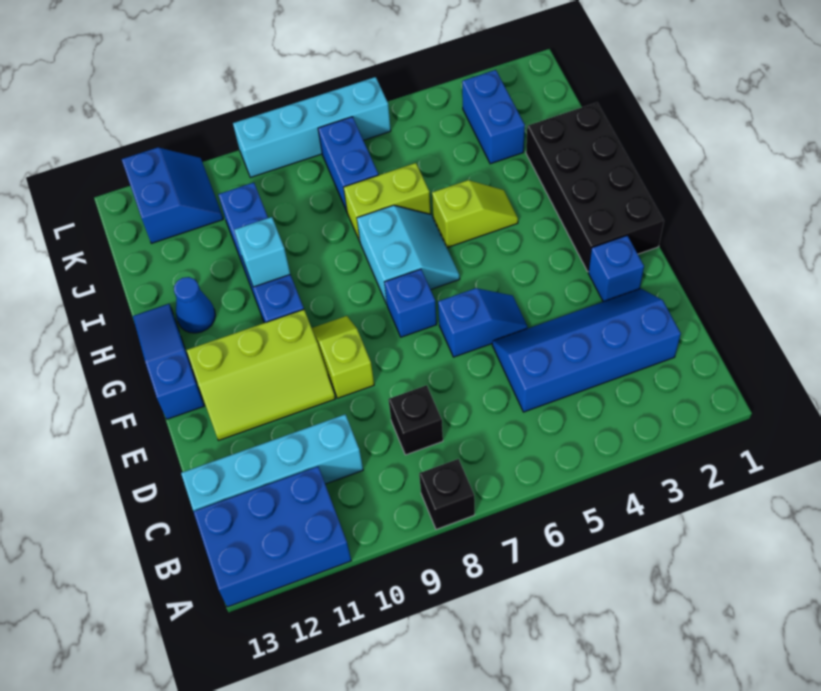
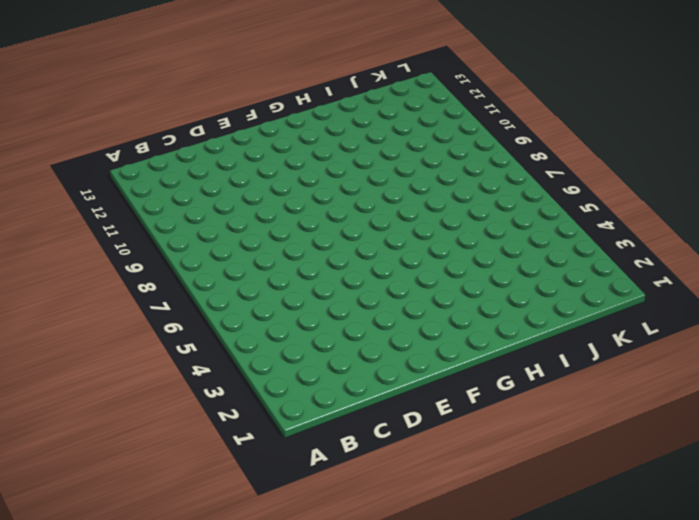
none -> black brick A8 level 1
none -> blue brick A11:B13 level 1
none -> blue slope C2:D5 level 1 top C

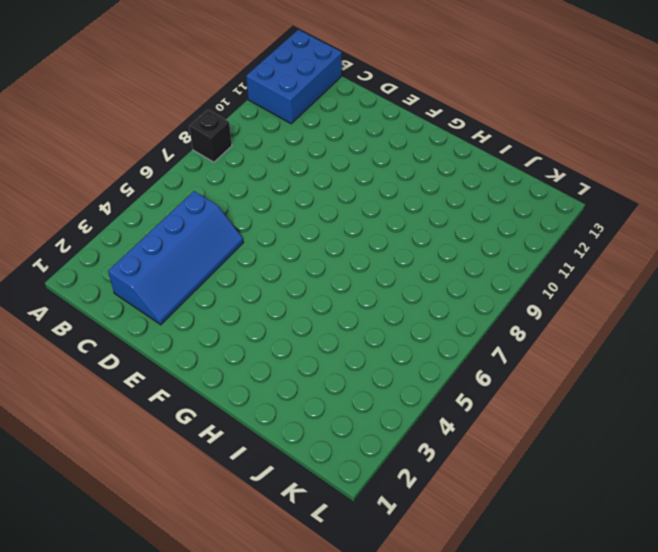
none -> black brick C8 level 1
none -> cyan brick C10:C13 level 1
none -> blue brick E2 level 1

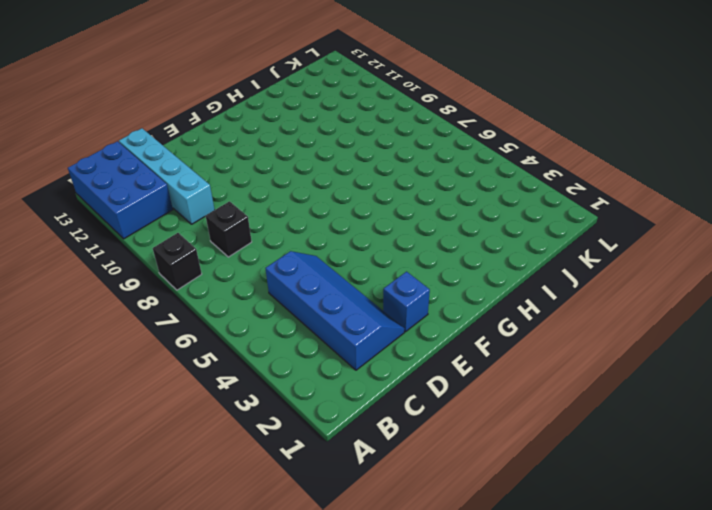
none -> blue slope E5:E6 level 1 top 6
none -> lime slope E9:F9 level 1 top E
none -> lime slope E10:F12 level 1 top F

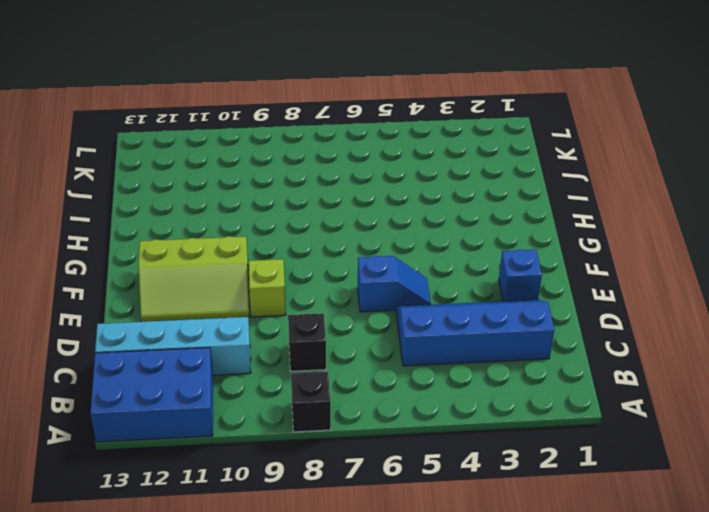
none -> black brick F1:I2 level 1
none -> blue brick F7 level 1
none -> blue slope F13:H13 level 1 top F

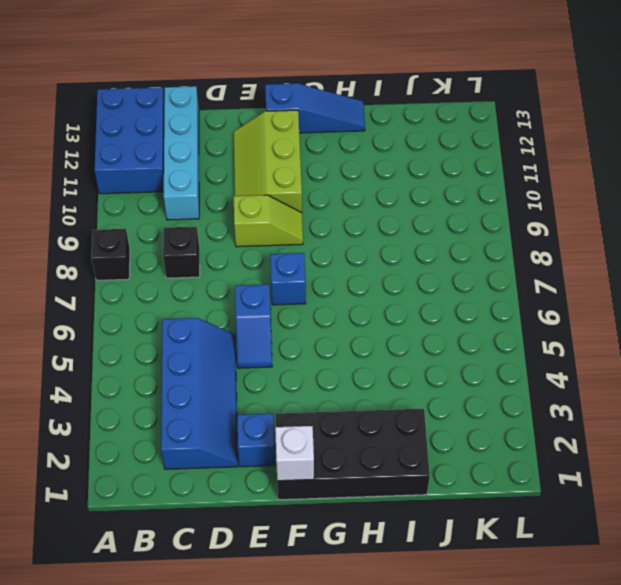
white brick F1 level 2 -> none
none -> cyan slope G6:H7 level 1 top 7
none -> blue brick G10:J10 level 1
none -> lime slope H4:H5 level 1 top 5

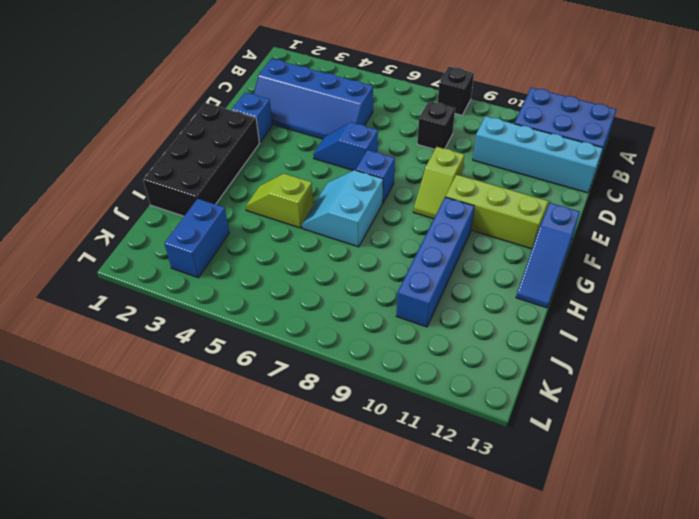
none -> blue cone H12 level 1
none -> lime brick I6:I7 level 1
none -> blue brick J7:K7 level 1

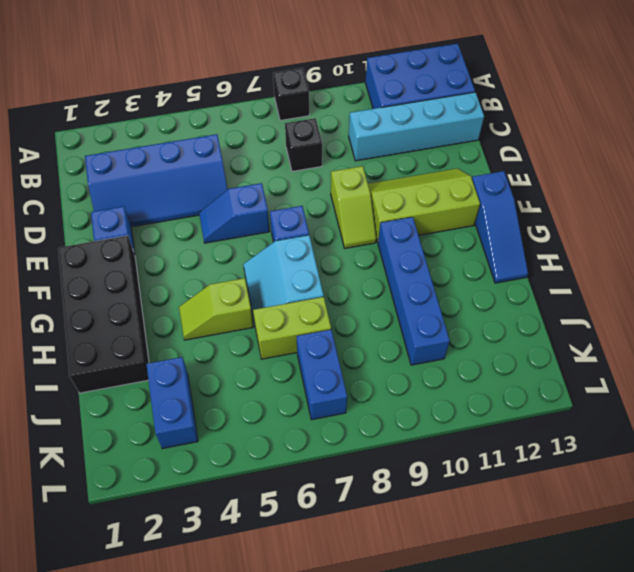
none -> blue cone H12 level 1
none -> blue slope K11:L12 level 1 top 12
none -> cyan brick L6:L9 level 1

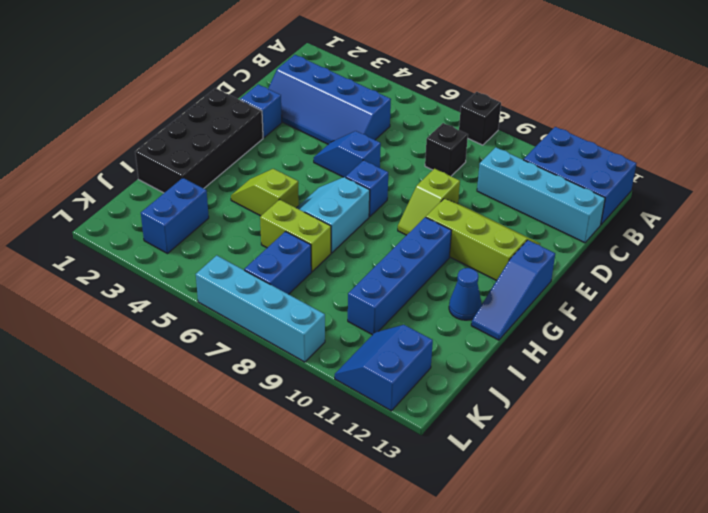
none -> cyan brick H10 level 2

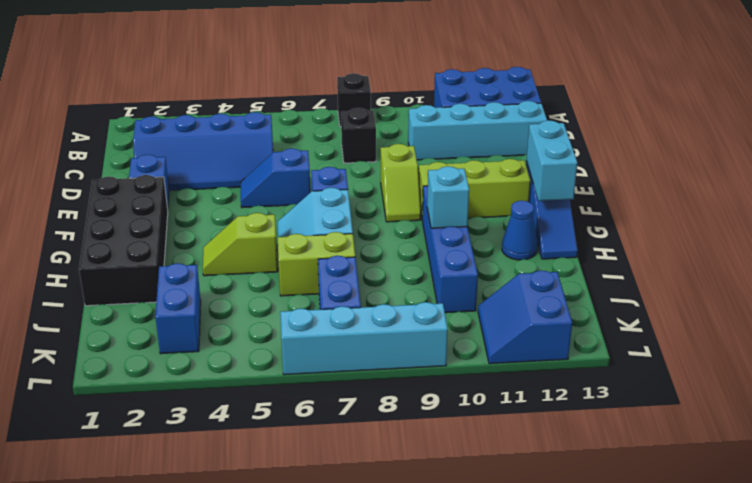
cyan brick F13:G13 level 2 -> none

